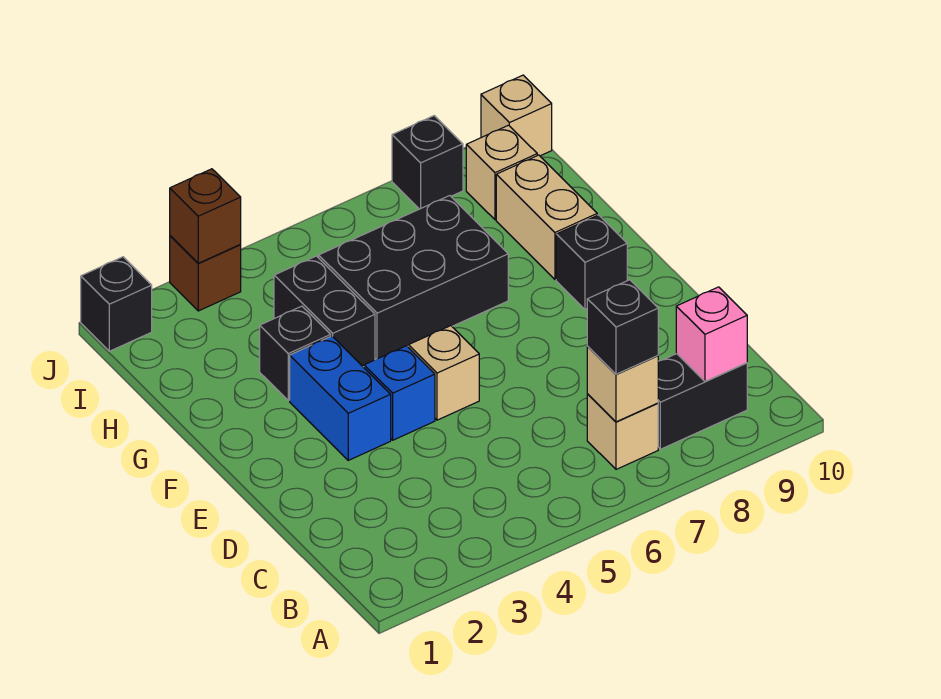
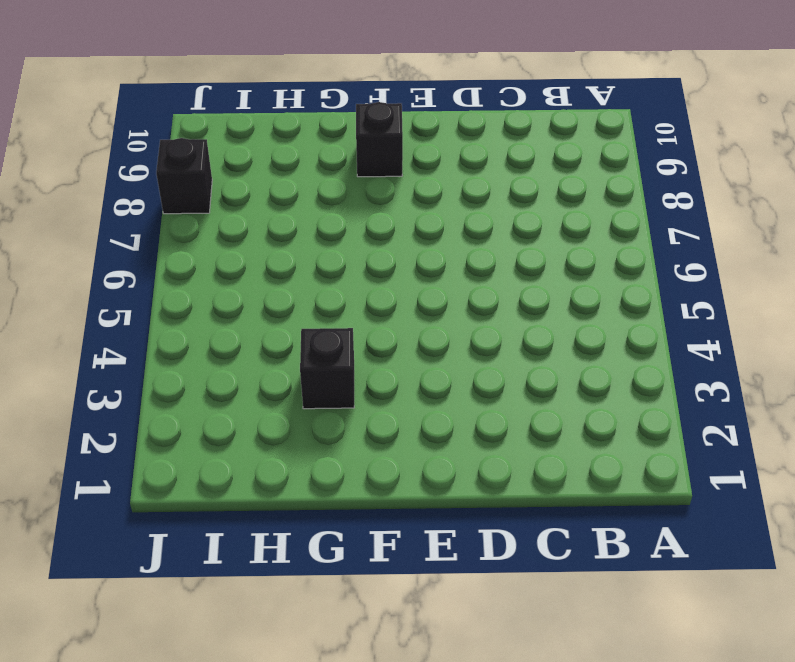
none -> tan brick B7 level 1
none -> black brick B8:B9 level 1
none -> blue brick E3:F3 level 1

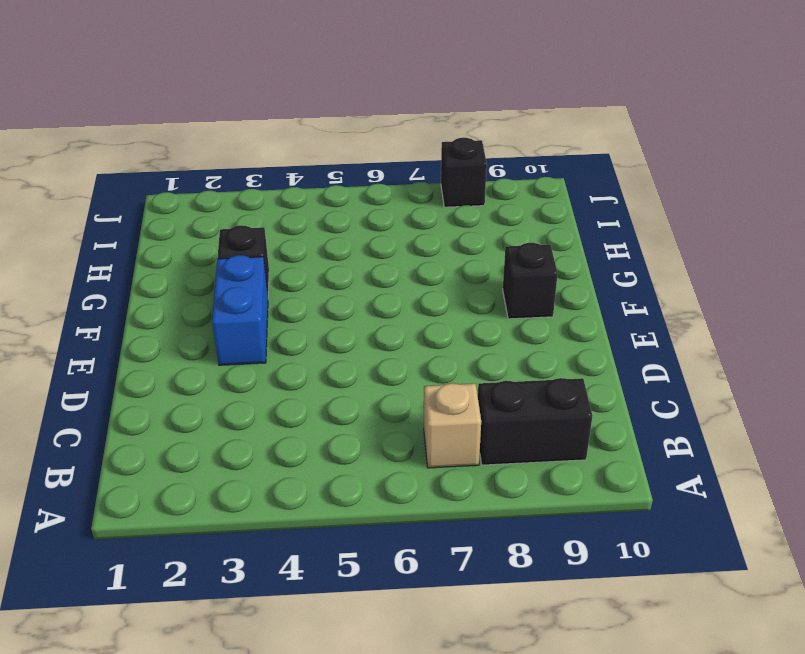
none -> blue brick E4 level 1
none -> tan brick E5 level 1
none -> black brick G4:H4 level 1

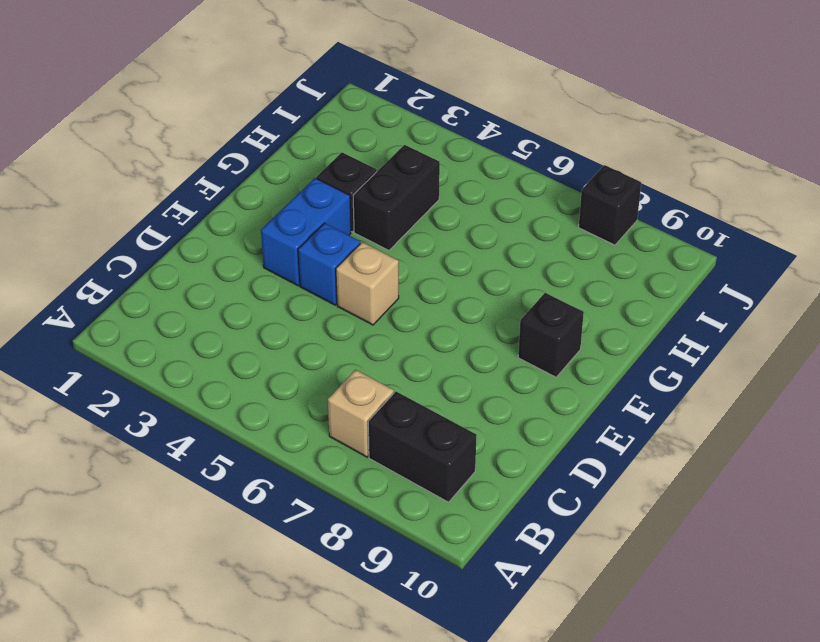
none -> black brick G5:H7 level 1
none -> tan brick G9:H9 level 1
none -> tan brick I9 level 1

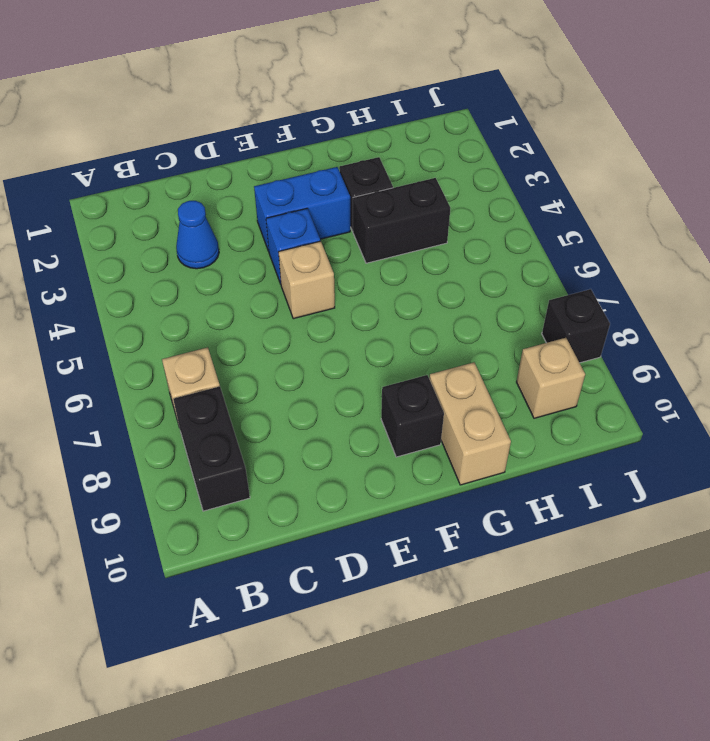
blue cone C3 level 1 -> none
tan brick G9:G10 level 1 -> tan brick G9:H9 level 1
none -> black brick G5:H7 level 1
none -> black brick J1 level 1
none -> brown brick J3 level 1

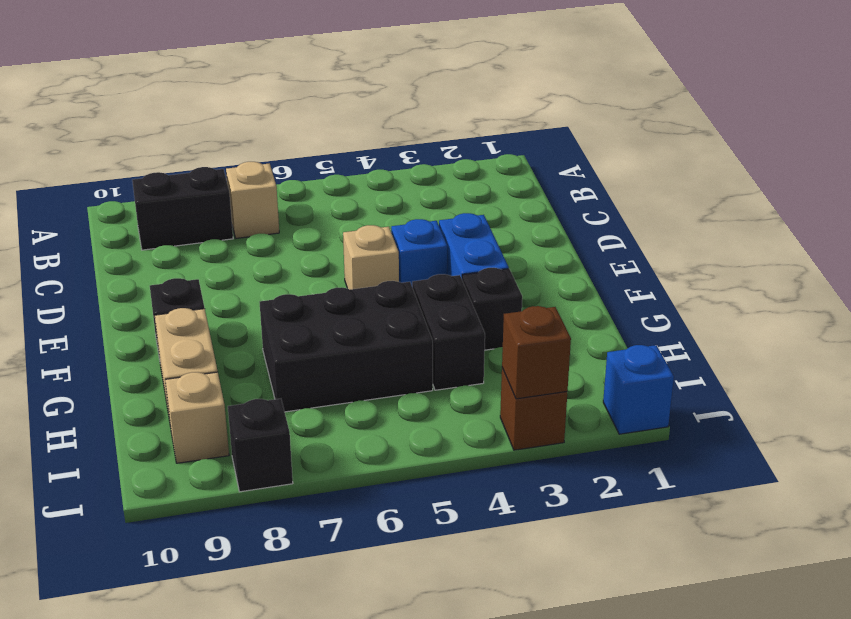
blue brick J1 level 1 -> black brick J1 level 1
none -> tan brick J10 level 1
none -> tan brick B7 level 2
none -> pink brick B9 level 2

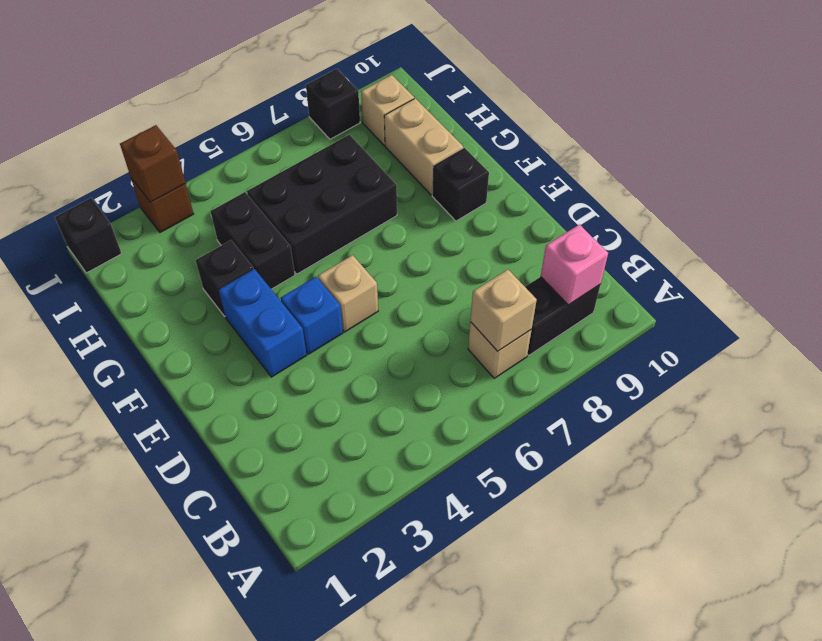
none -> tan brick J10 level 1
none -> black brick B7 level 3

